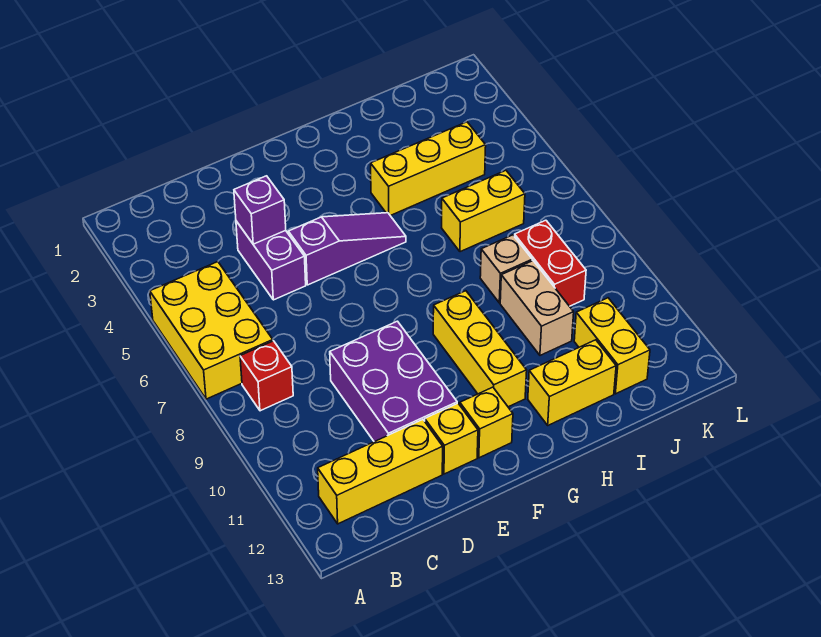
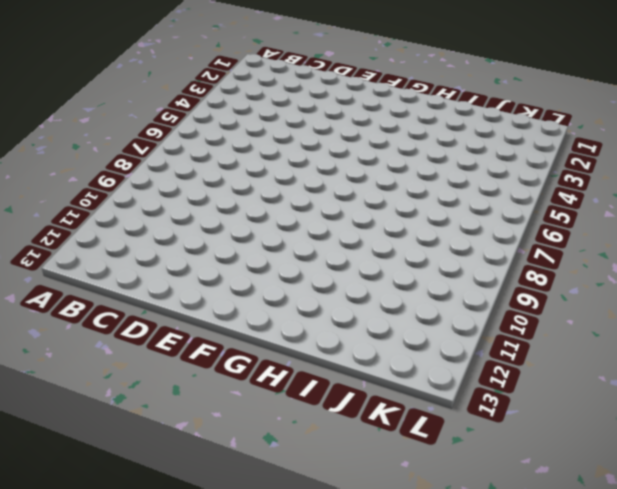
none -> yellow brick A5:B7 level 1
none -> red brick B8 level 1
none -> yellow brick B12:D12 level 1

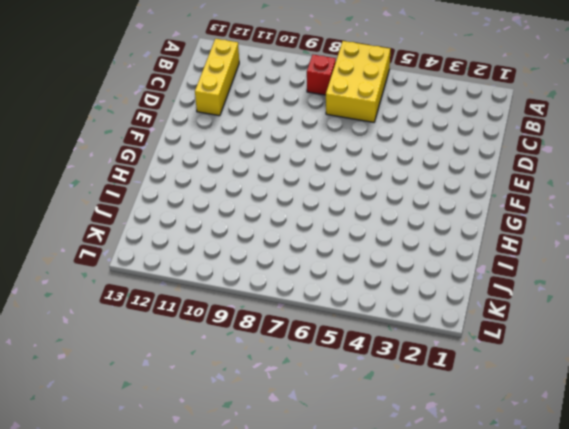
yellow brick A6:C7 level 1 -> yellow brick A5:B7 level 1
none -> purple brick D4:D5 level 1
none -> purple brick D9:E11 level 1
none -> purple slope E5:G5 level 1 top E

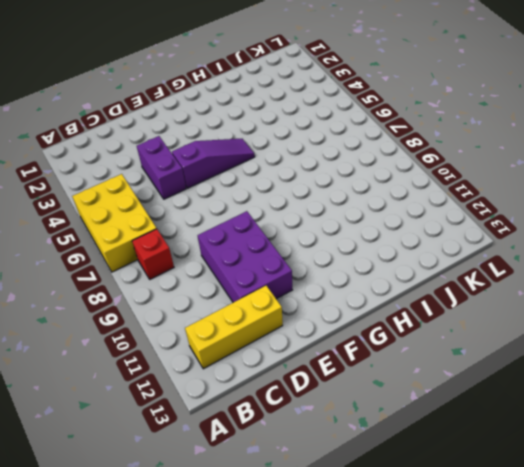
none -> yellow brick E12 level 1
none -> yellow brick F12 level 1
none -> yellow brick G9:G11 level 1

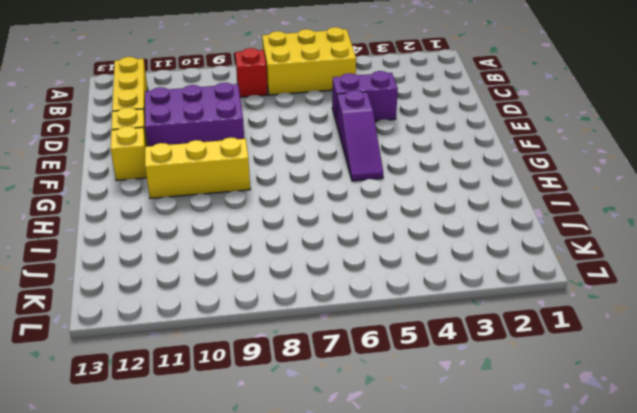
none -> yellow brick H4:J4 level 1
none -> yellow brick H12:I12 level 1
none -> yellow brick I6:J6 level 1

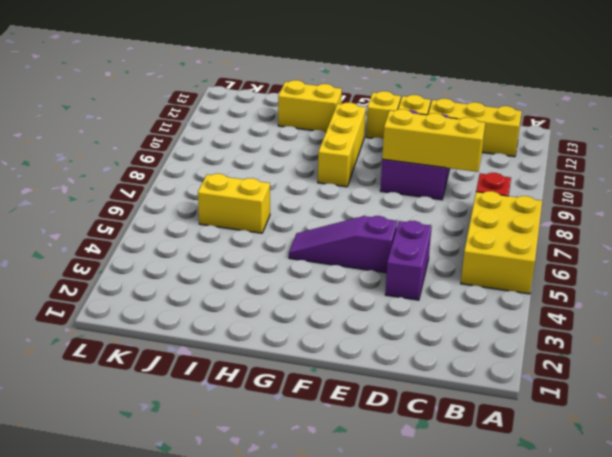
yellow brick C9:E9 level 2 -> yellow brick H4:J4 level 1
none -> tan brick I8 level 1
none -> tan brick I9:I10 level 1
none -> red brick J8:J9 level 1

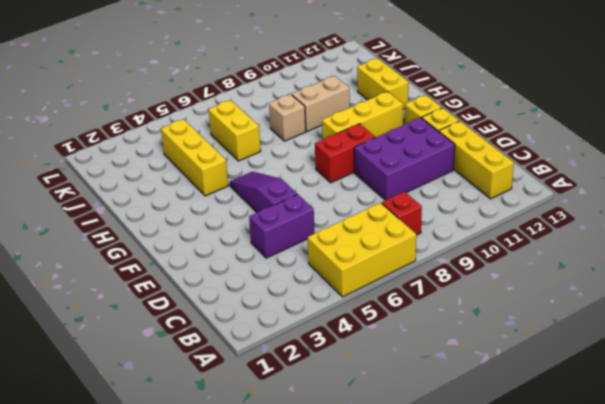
red brick F8:F9 level 1 -> red brick J8:J9 level 1
none -> yellow brick J11:J12 level 1
none -> purple brick D4 level 2

